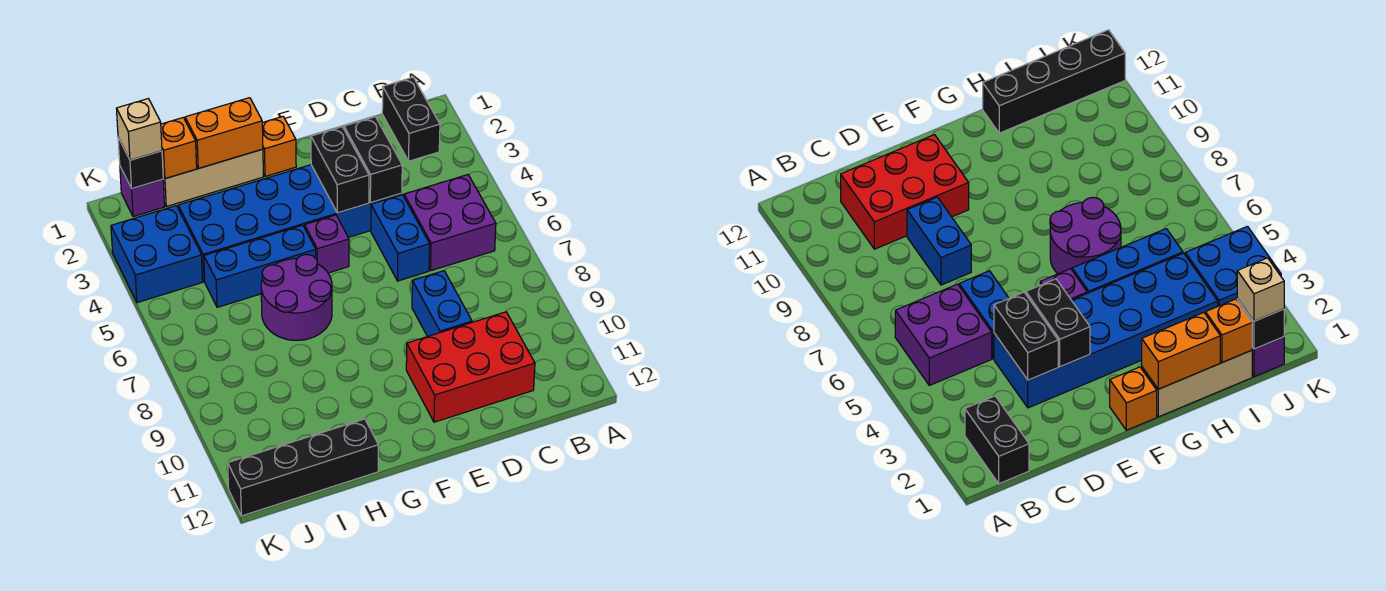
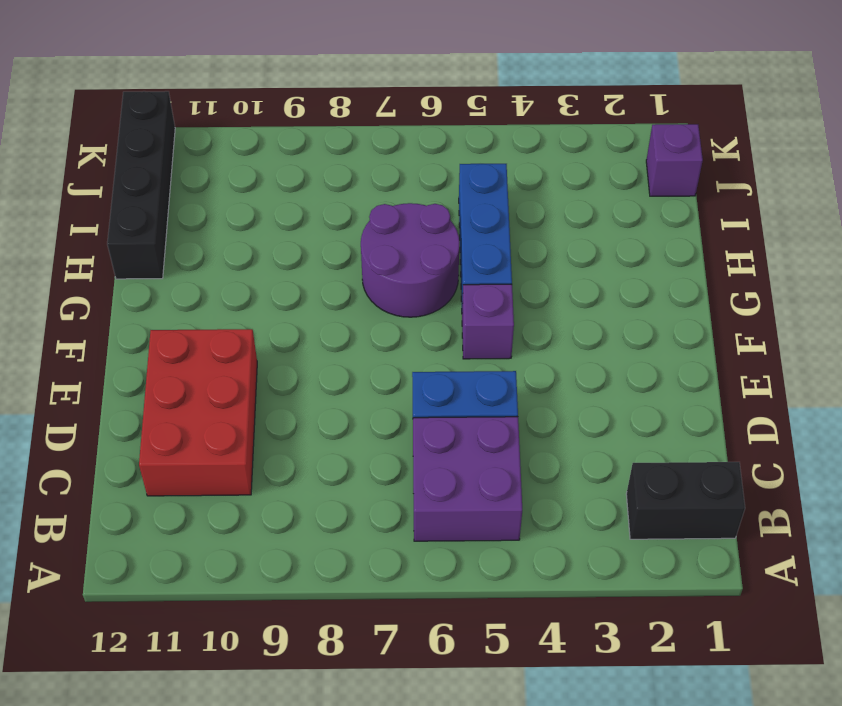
none -> blue brick D3:I4 level 1
none -> blue brick D8:D9 level 1
none -> orange brick F1 level 1

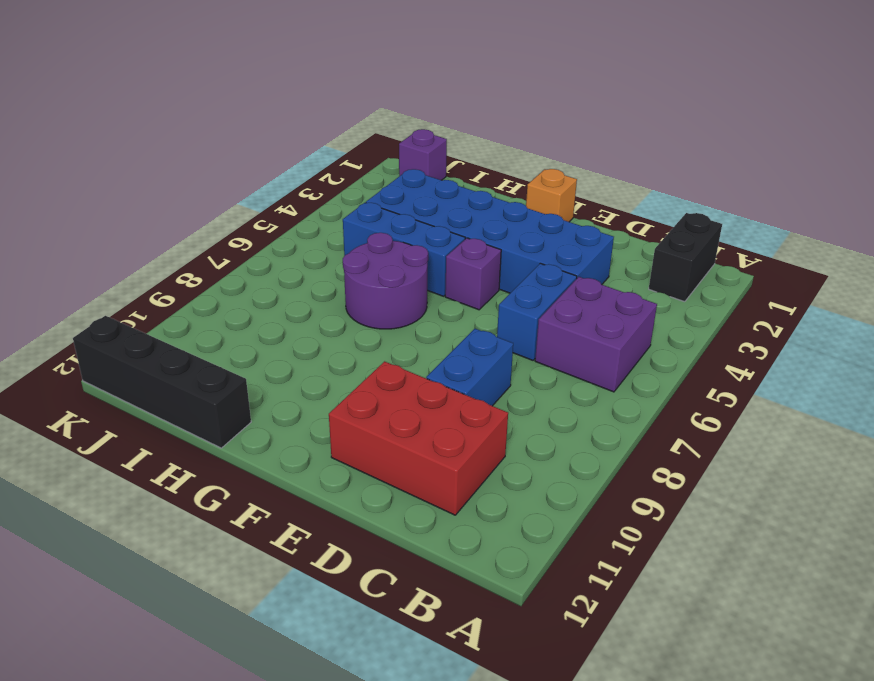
none -> tan brick G1:I1 level 1
none -> blue brick J3:K4 level 1
none -> black brick D3:D4 level 2

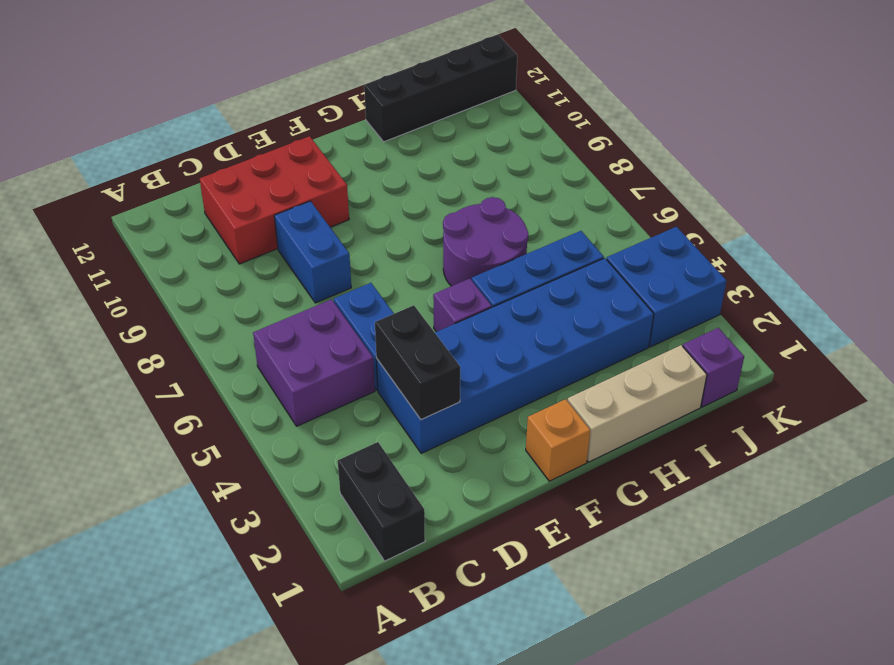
none -> black brick E3:E4 level 2
none -> orange brick G1:H1 level 2
none -> orange brick I1 level 2

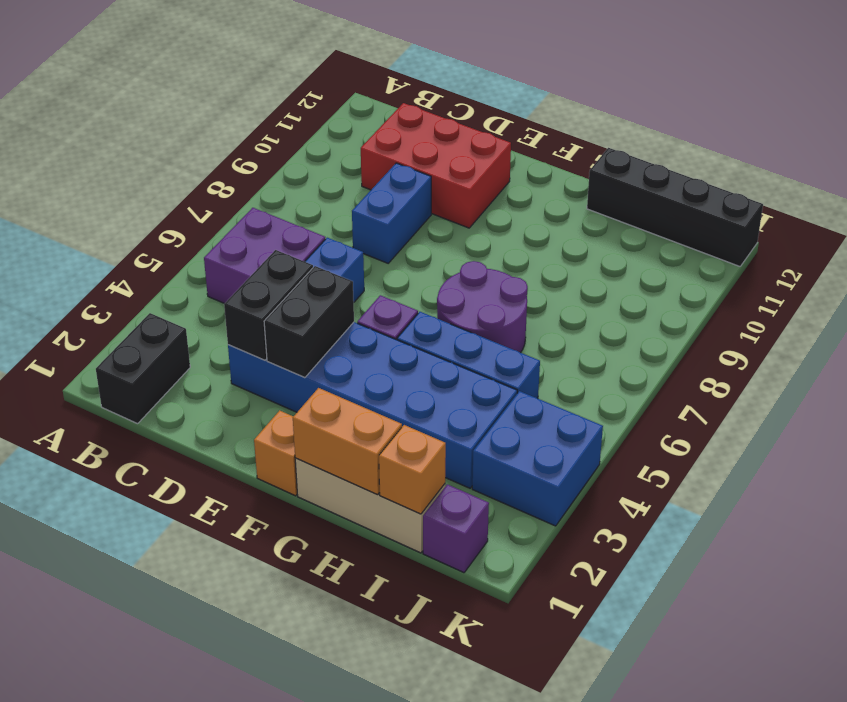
none -> black brick J1 level 2
none -> tan brick J1 level 3

